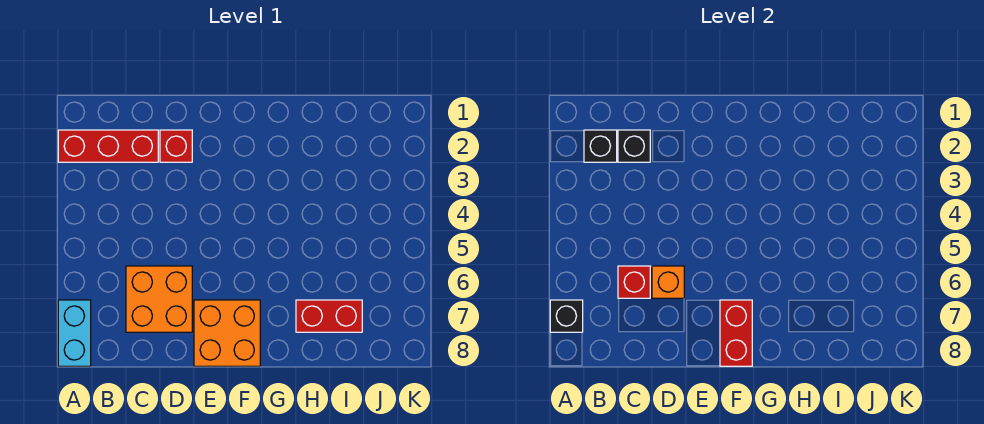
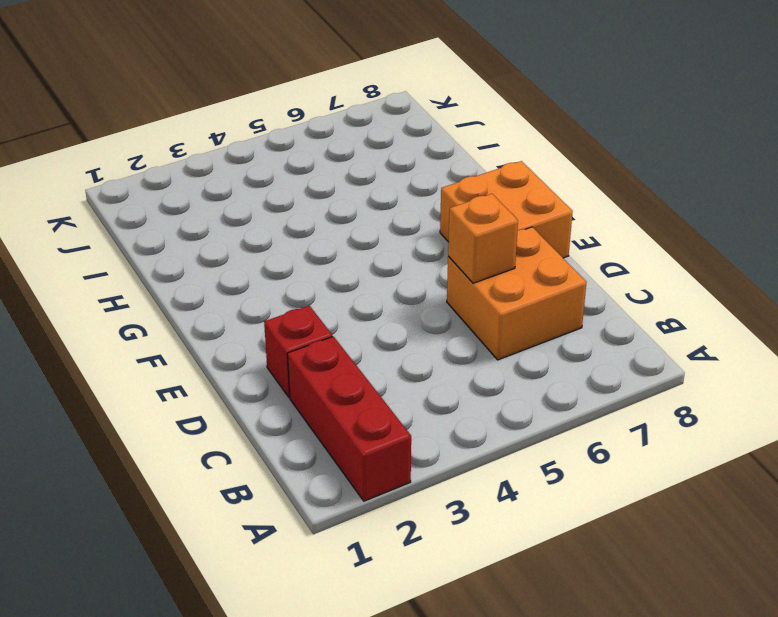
none -> cyan brick A7:A8 level 1
none -> red brick H7:I7 level 1
none -> black brick A7 level 2

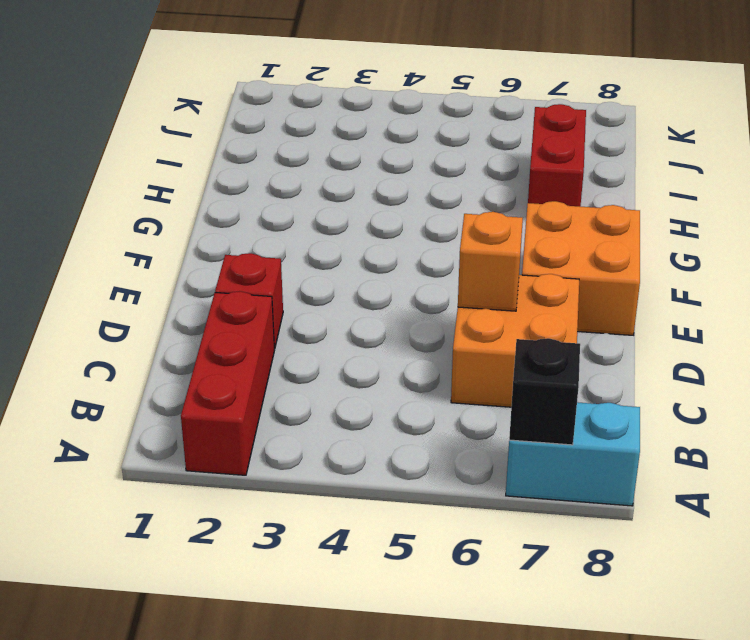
none -> black brick B2 level 2
none -> black brick C2 level 2
none -> red brick C6 level 2

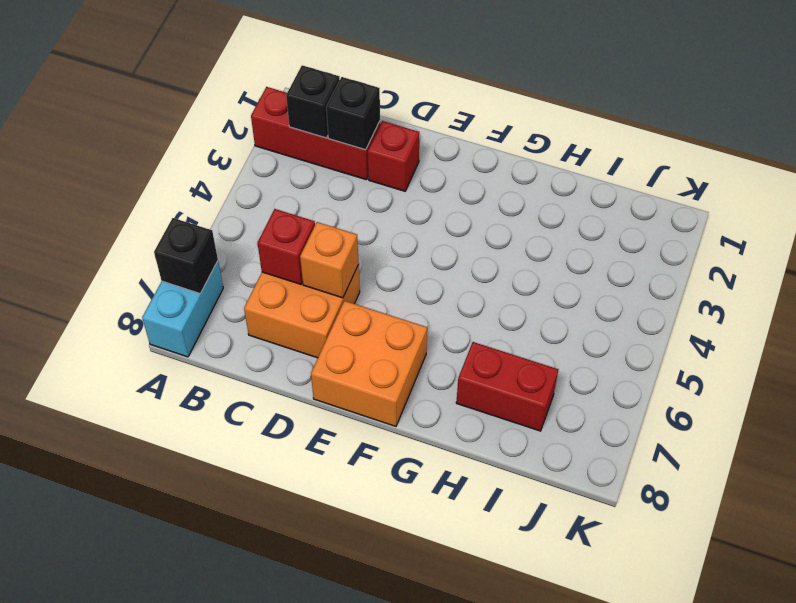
none -> red brick F7:F8 level 2

